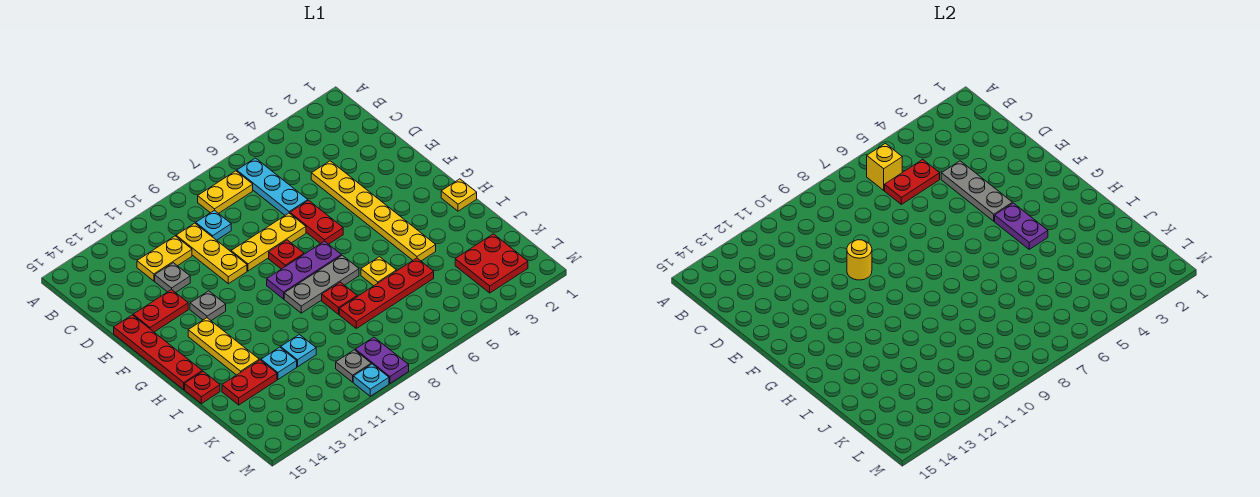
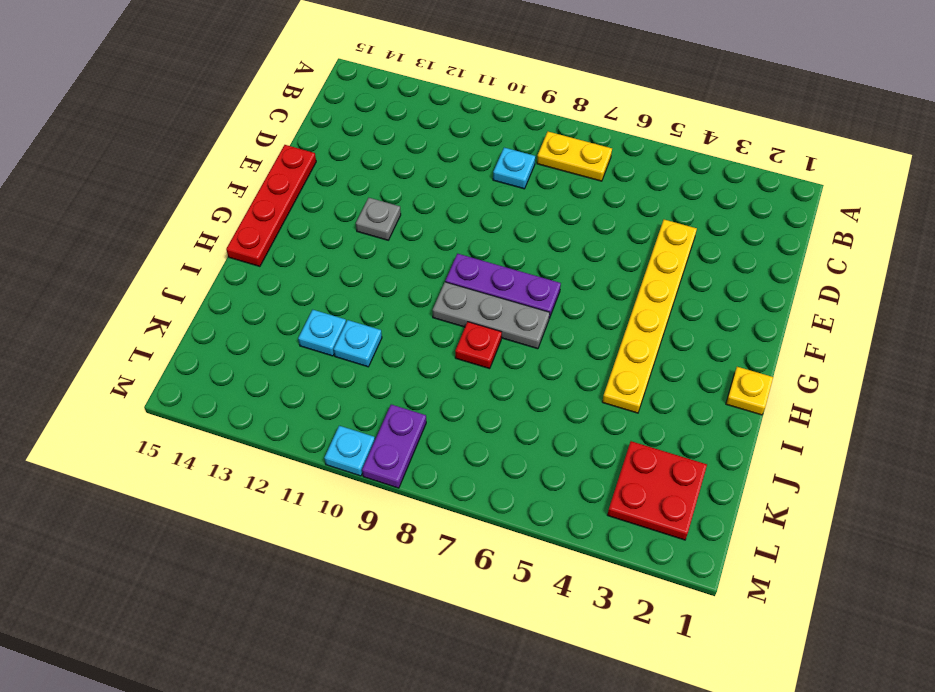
none -> cyan plate B6:D6 level 1
none -> yellow plate C10:E10 level 1
none -> yellow plate C11:C12 level 1
none -> grey plate D12 level 1

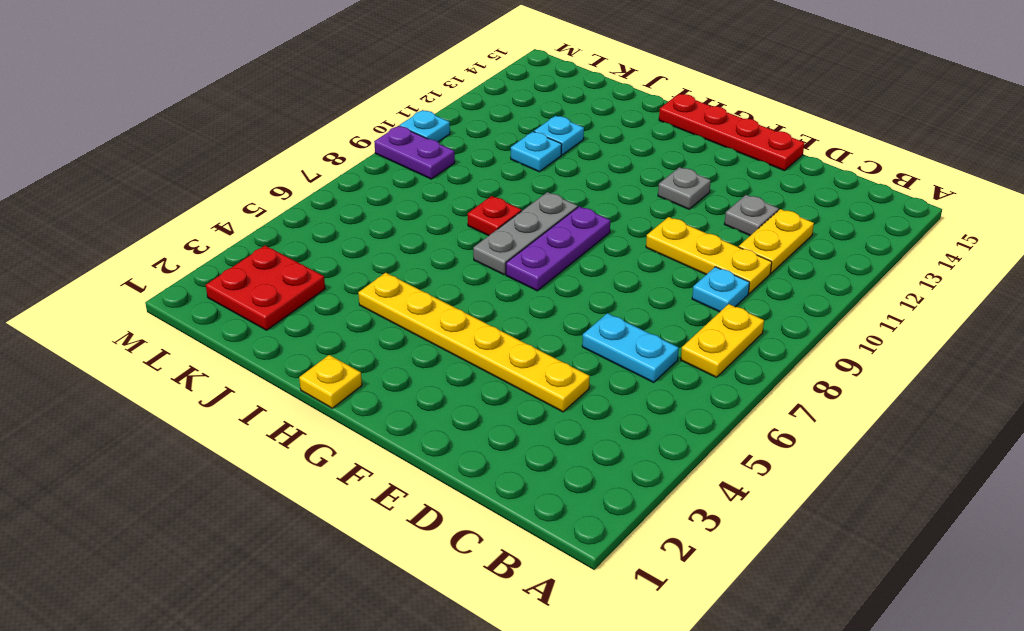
cyan plate C6:D6 level 1 -> cyan plate B6:D6 level 1
none -> red plate E6:F6 level 1
none -> yellow plate E7:E9 level 1
none -> red plate E13:E14 level 1
none -> red plate F8 level 1

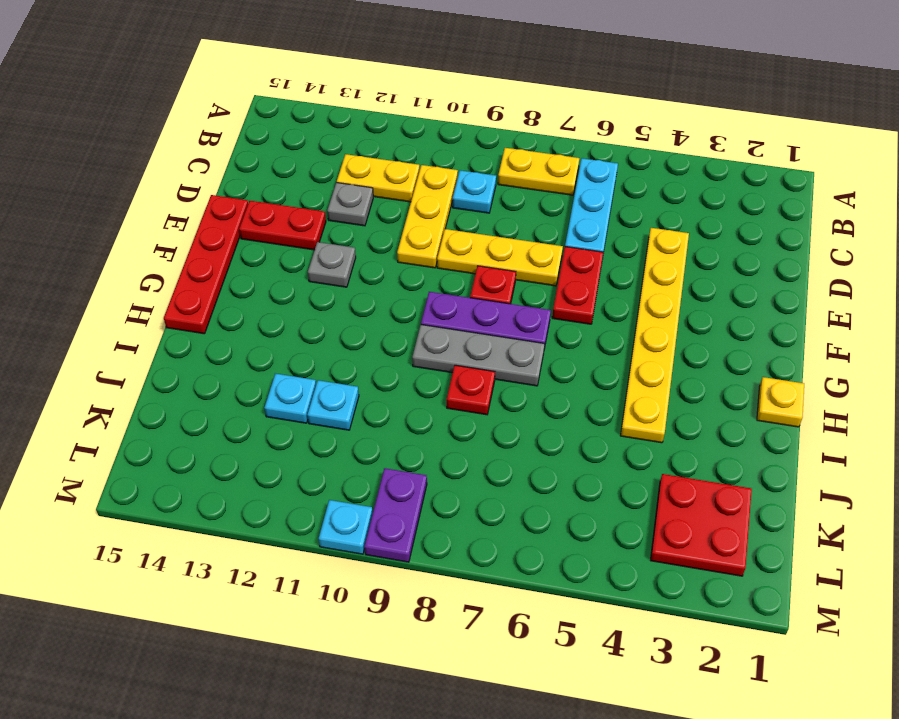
none -> yellow plate G13:I13 level 1
none -> yellow plate I6 level 1
none -> red plate I15 level 1
none -> red plate J5:J8 level 1

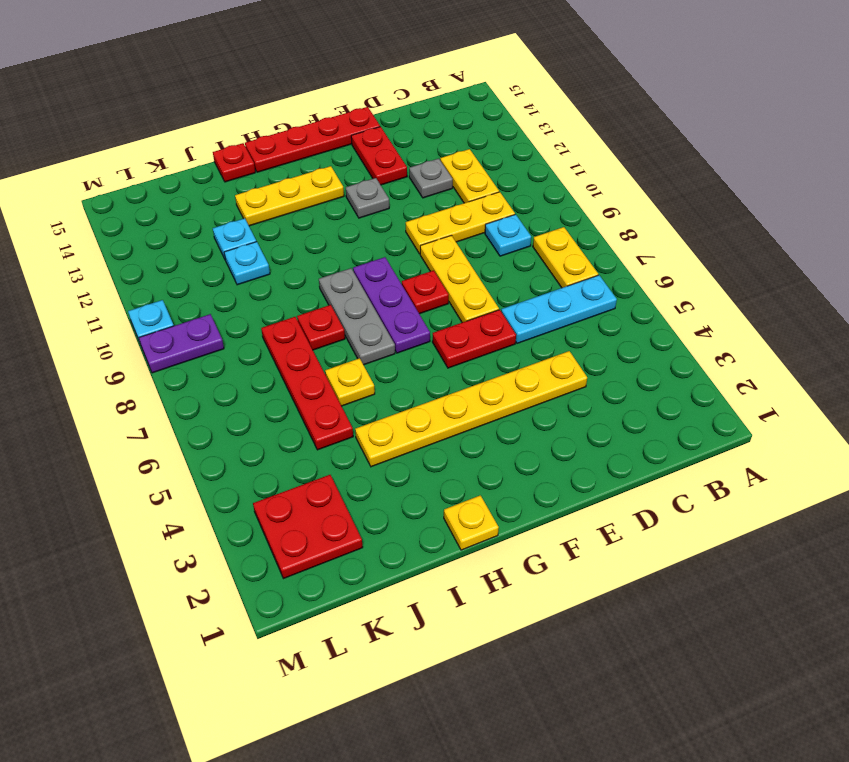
none -> red plate J13:J14 level 1
none -> grey plate L10 level 1
none -> yellow brick B6 level 2
none -> red plate C5:C6 level 2

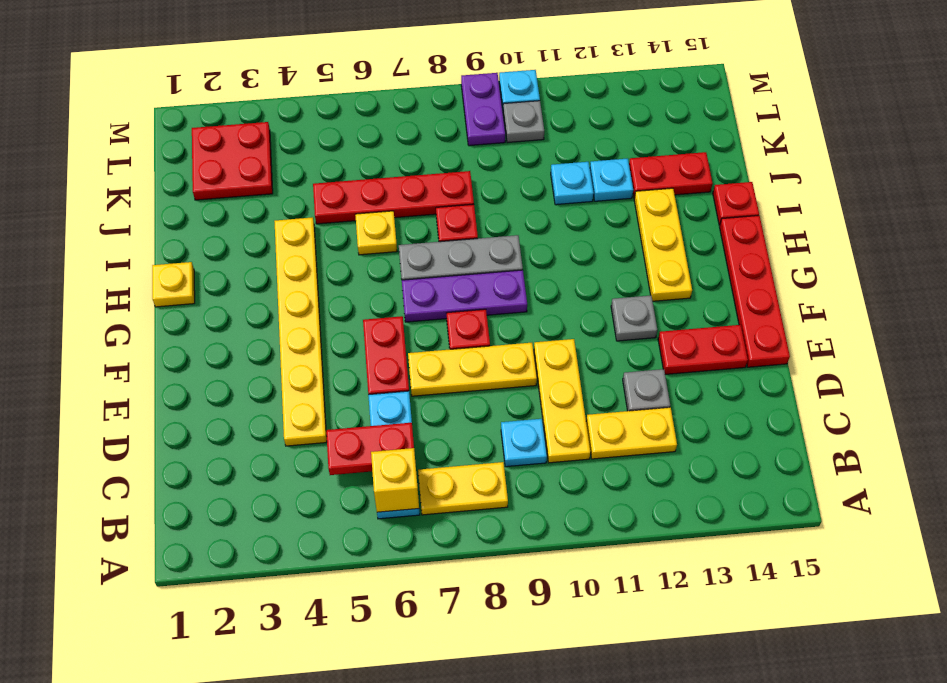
none -> grey plate D4:F4 level 2
none -> yellow round brick E10 level 2
none -> purple plate G4:H4 level 2

